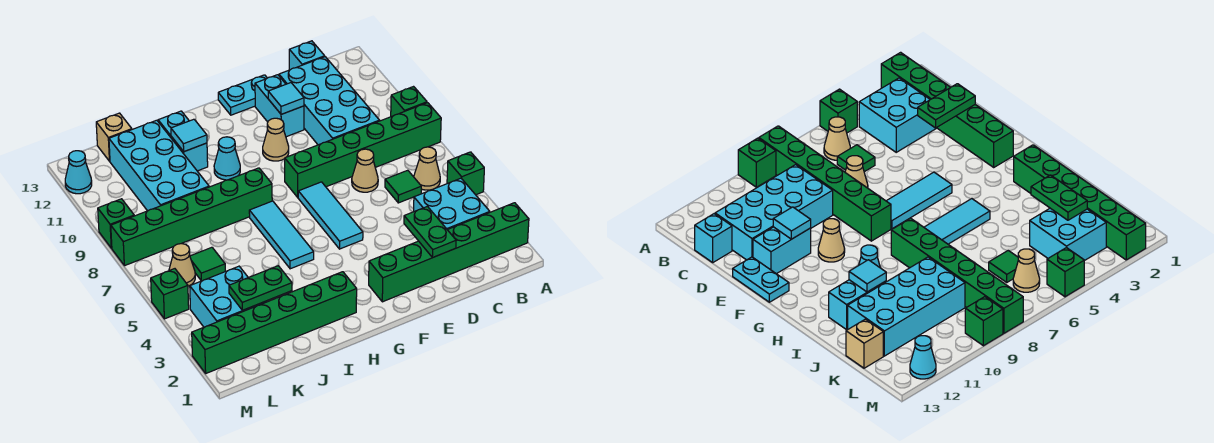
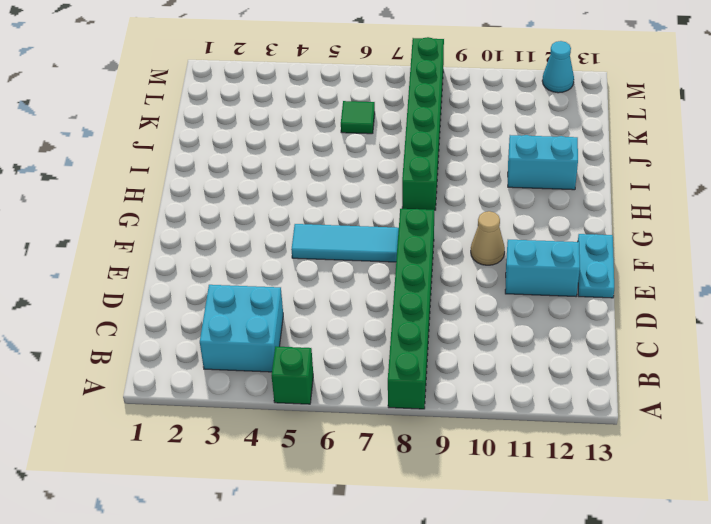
none -> green brick A2:F2 level 1
none -> green brick A9 level 1
none -> tan cone B6 level 1
none -> green tile C6 level 1

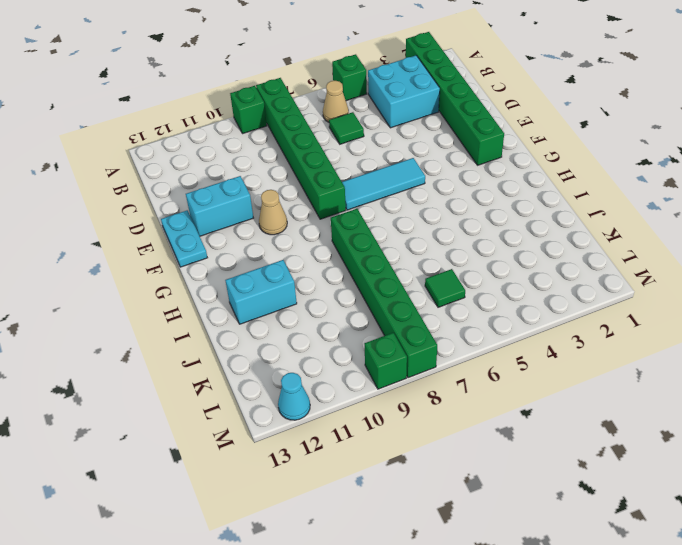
none -> cyan brick C9:D12 level 1
none -> cyan brick C13 level 1
none -> tan cone D7 level 1
none -> green brick H2:M2 level 1

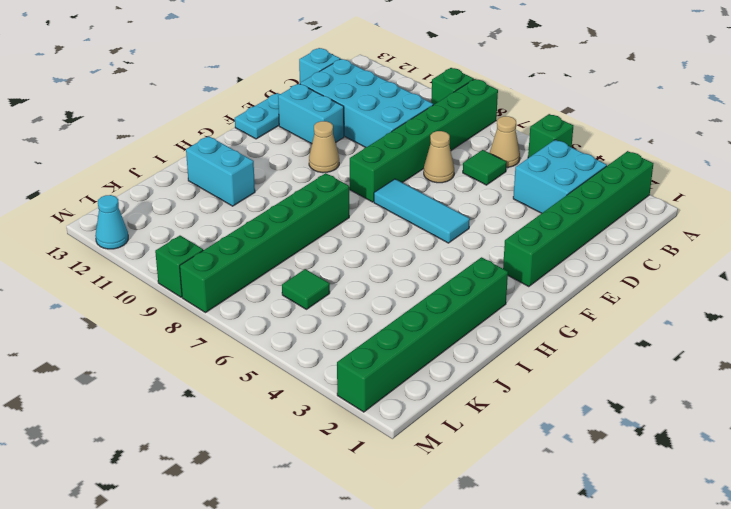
none -> cyan tile H5:H7 level 1
none -> cyan cone H10 level 1
none -> cyan brick J9:K12 level 1
none -> cyan brick K3:L4 level 1

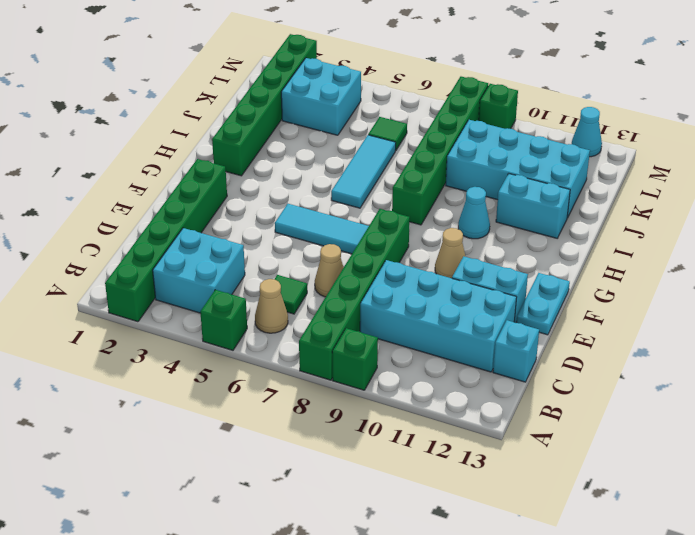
cyan tile H6:J6 level 1 -> cyan tile H5:H7 level 1
none -> tan brick K13 level 1
none -> tan cone L6 level 1
none -> green brick M5 level 1
none -> green plate D2:D3 level 2

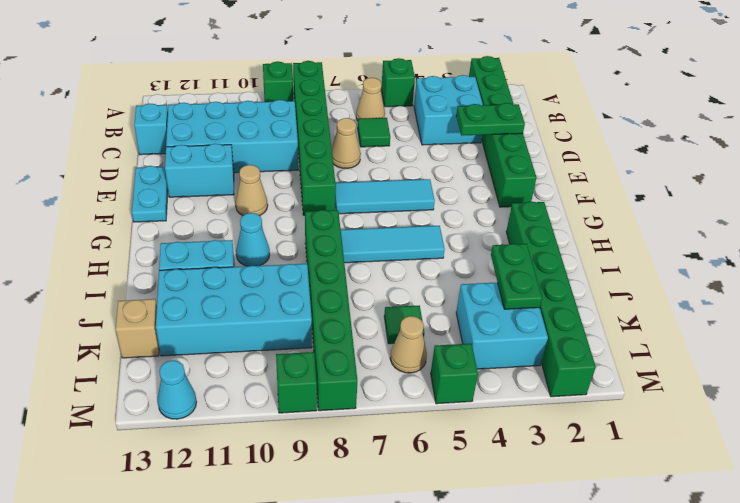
none -> cyan tile E11 level 2
none -> cyan tile I11 level 2

